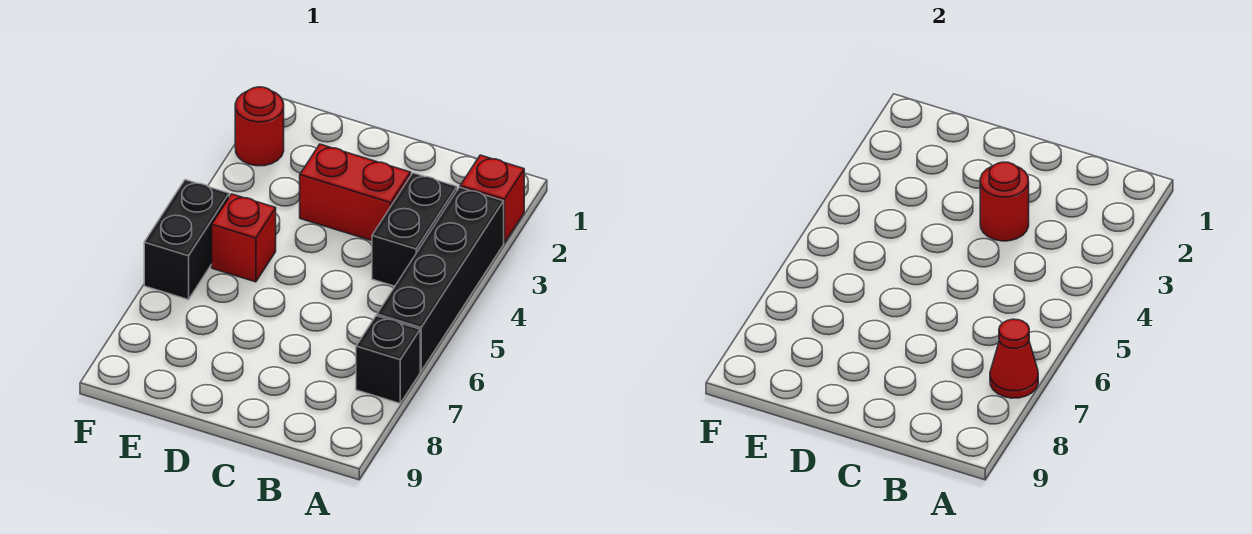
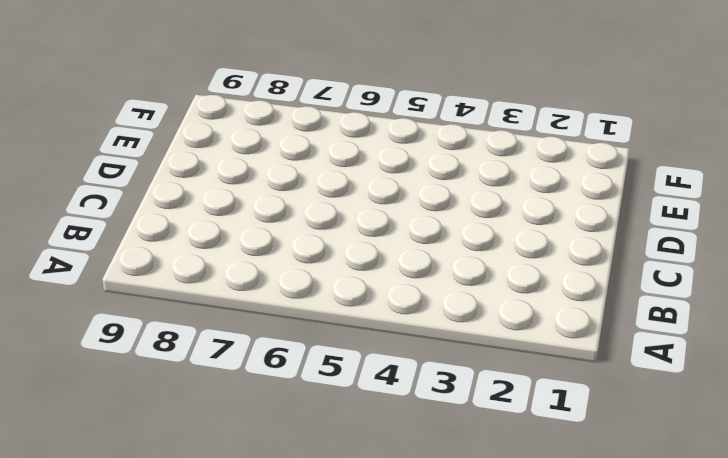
none -> red brick A2 level 1
none -> black brick A3:A6 level 1

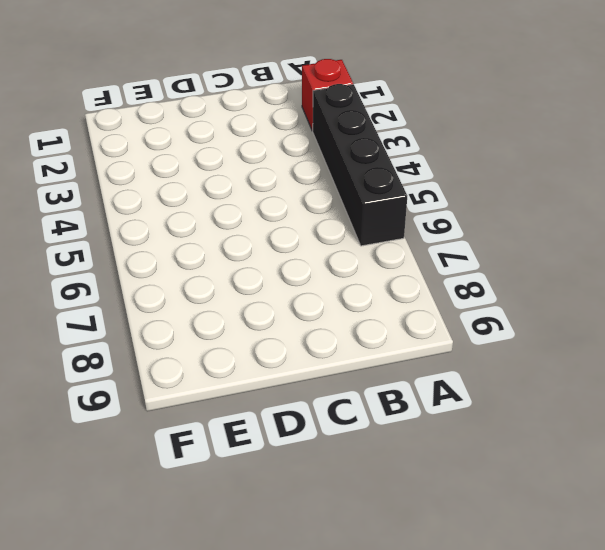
none -> black brick A7 level 1
none -> black brick B3:B4 level 1

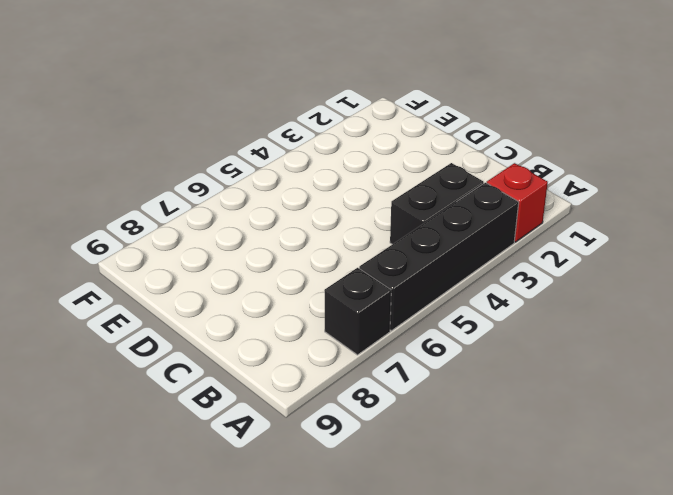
none -> red brick C3:D3 level 1
none -> red brick E5 level 1

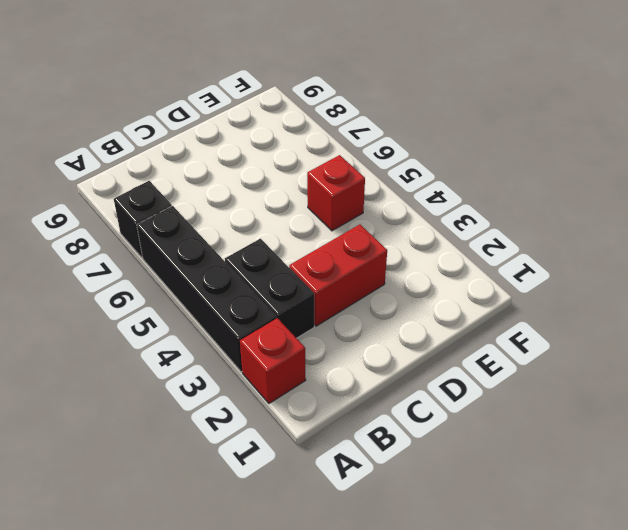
none -> red round brick F2 level 1
none -> black brick F5:F6 level 1

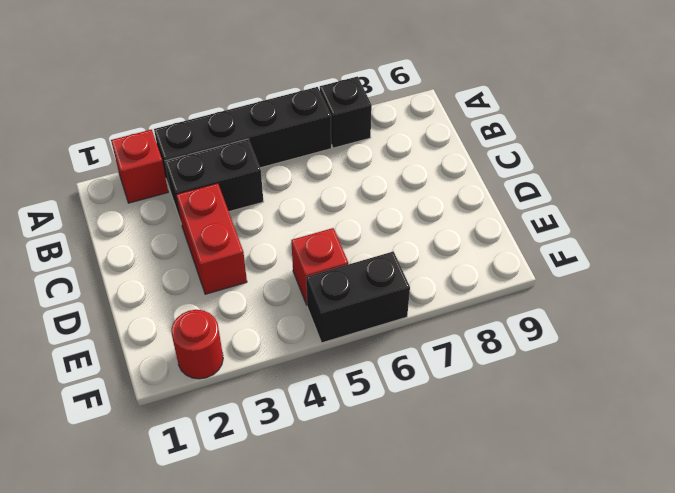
none -> red cone A7 level 2
none -> red round brick C3 level 2

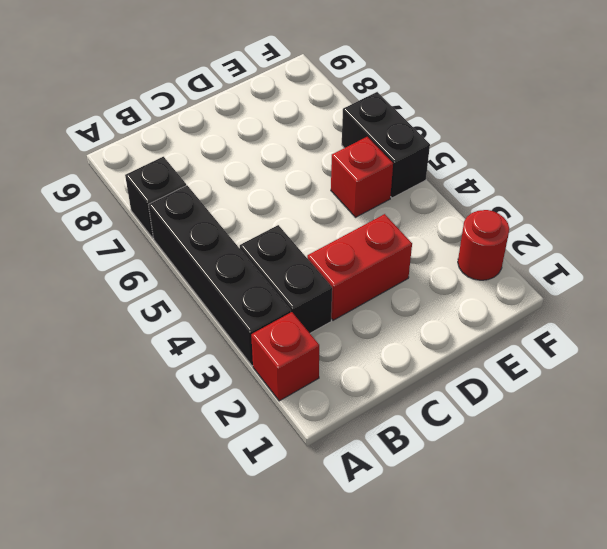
none -> red cone A7 level 2
none -> red round brick C3 level 2

